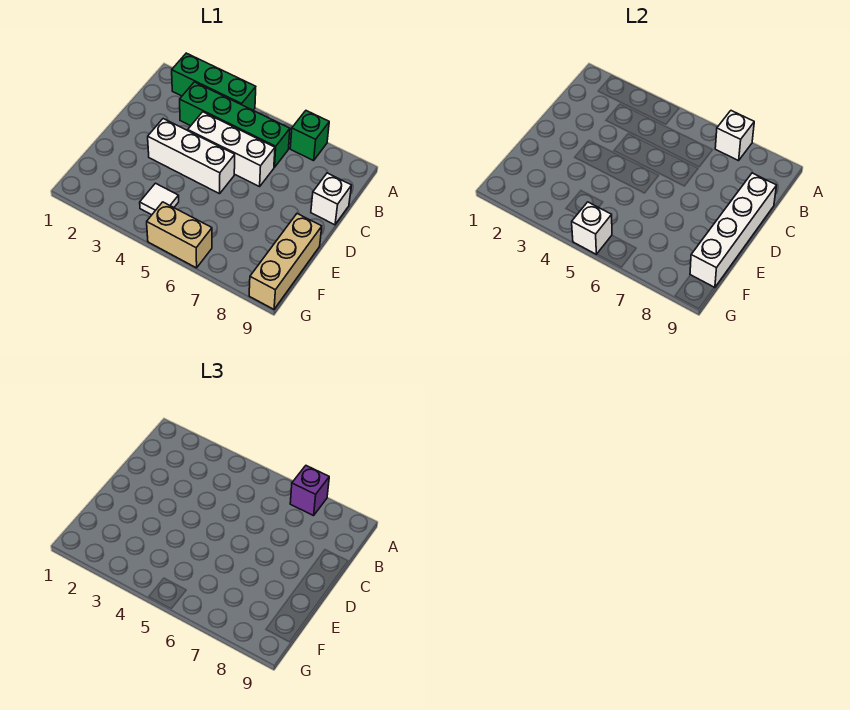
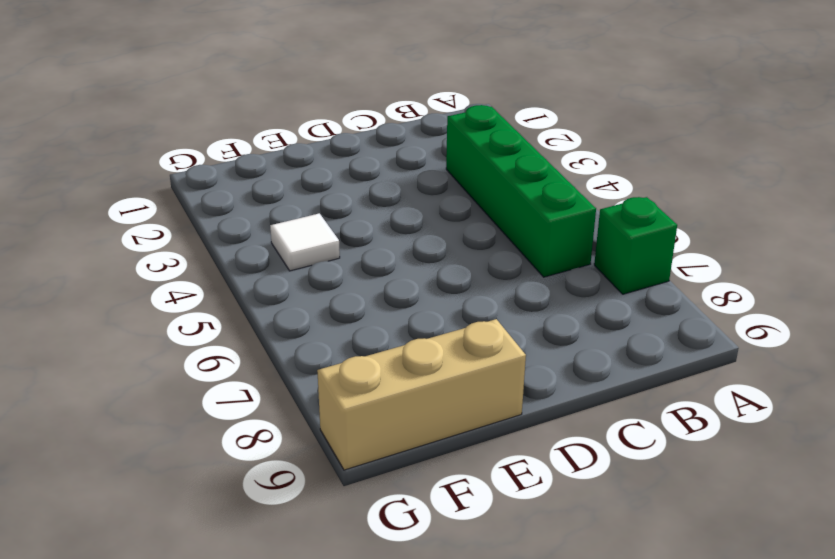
none -> green brick A2:A4 level 1
none -> white brick C4:C6 level 1
none -> white brick C9 level 1

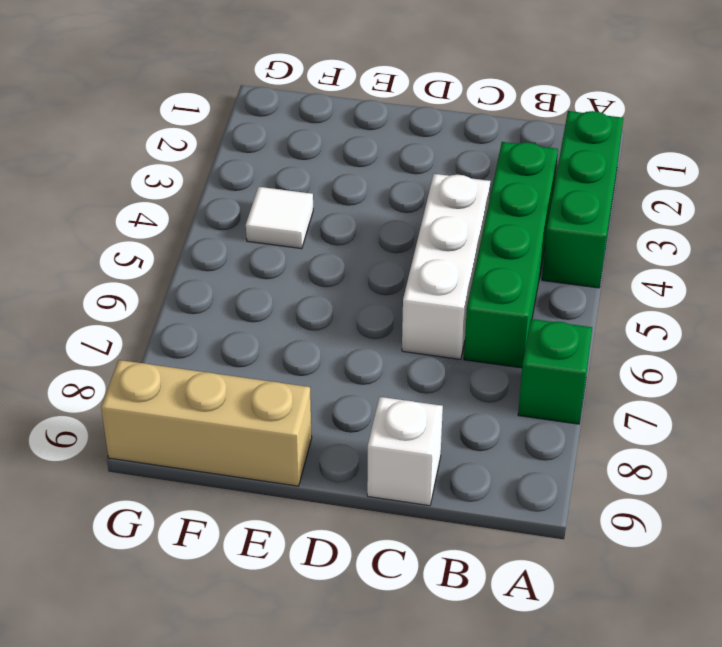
none -> white brick D3:D5 level 1
none -> tan brick G5:G6 level 1
none -> white brick A7 level 2

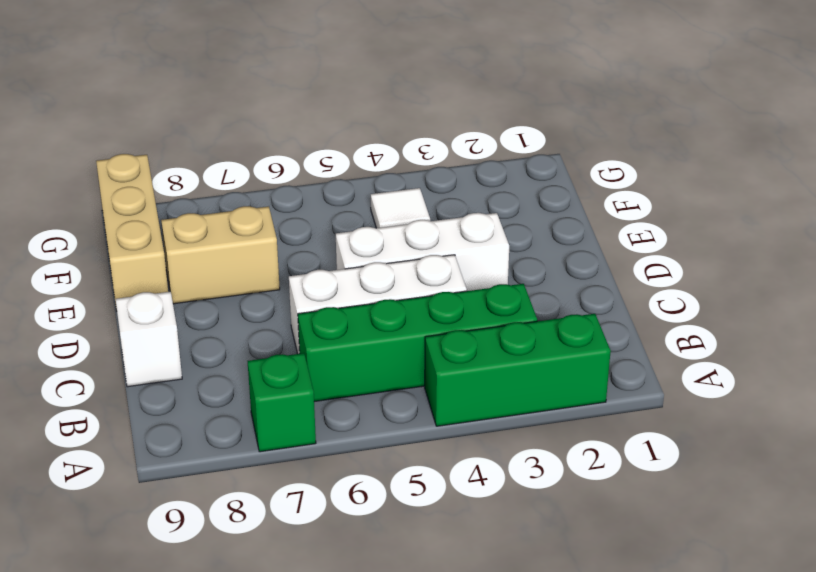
tan brick E7:E8 level 1 -> tan brick G5:G6 level 1
none -> white brick A7 level 2
none -> white brick C9:F9 level 2
none -> white brick G5 level 2

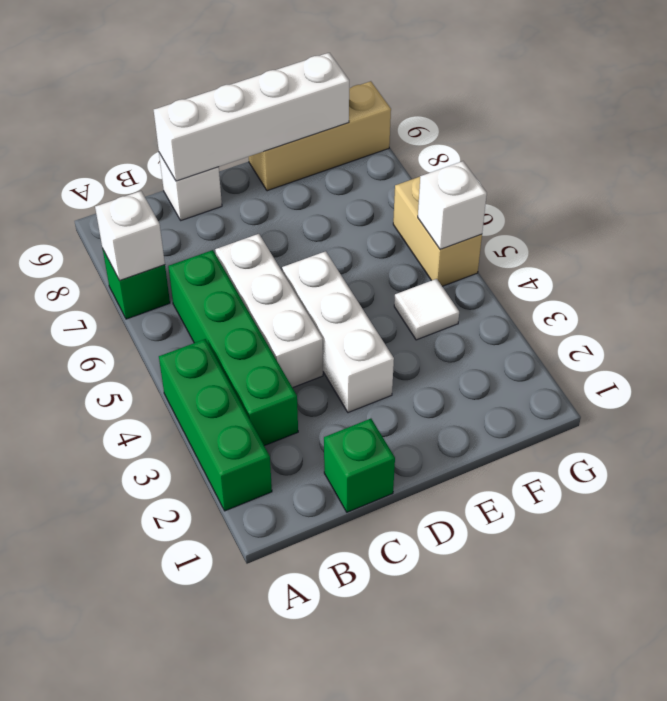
green brick C1 level 1 -> none
none -> purple brick A7 level 3

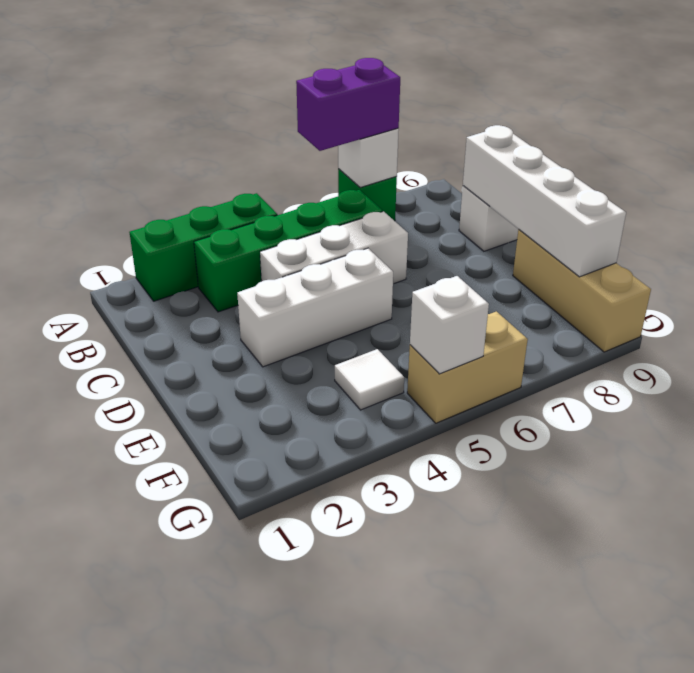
purple brick A6:A7 level 3 -> purple brick A7 level 3

